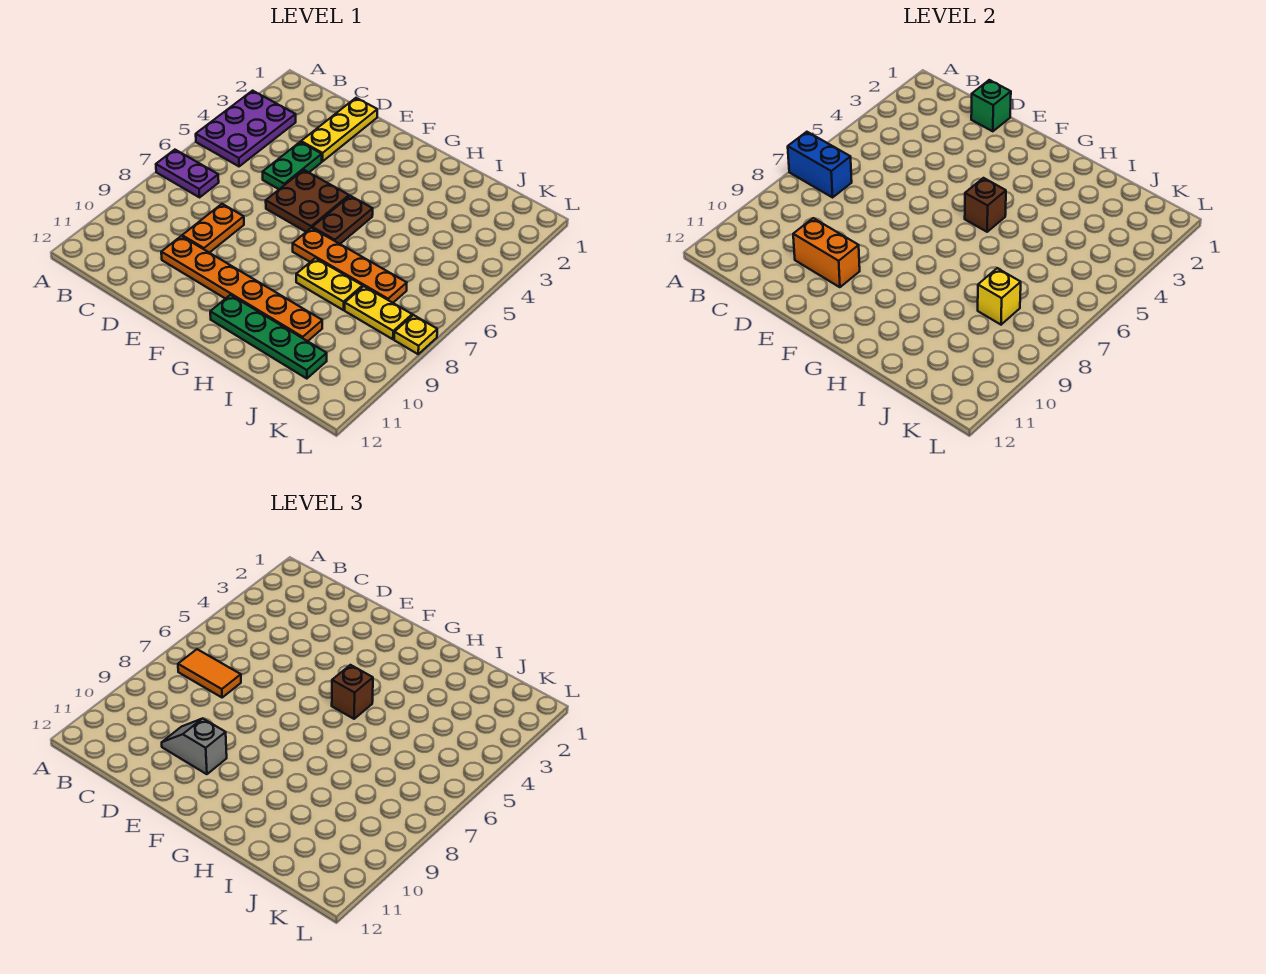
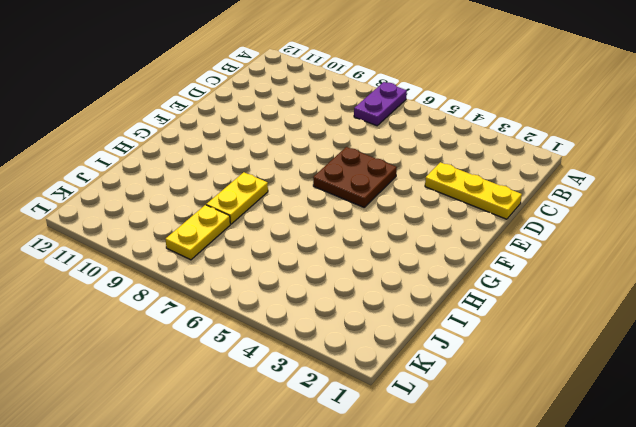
none -> purple plate A3:B5 level 1
none -> green plate D4:D5 level 1
none -> orange plate D8:D9 level 1

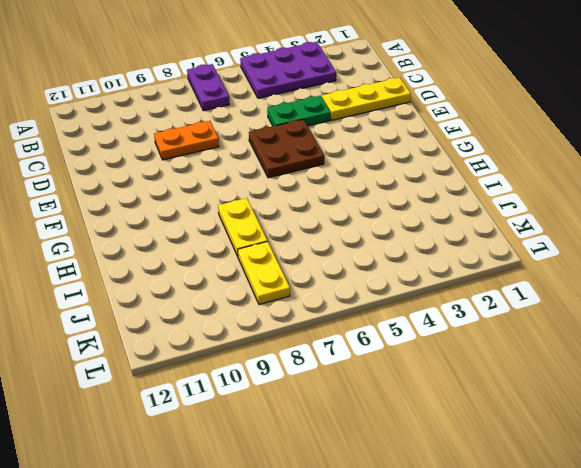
none -> orange plate D10:I10 level 1
none -> brown plate G5:G6 level 1
none -> orange plate G7:J7 level 1

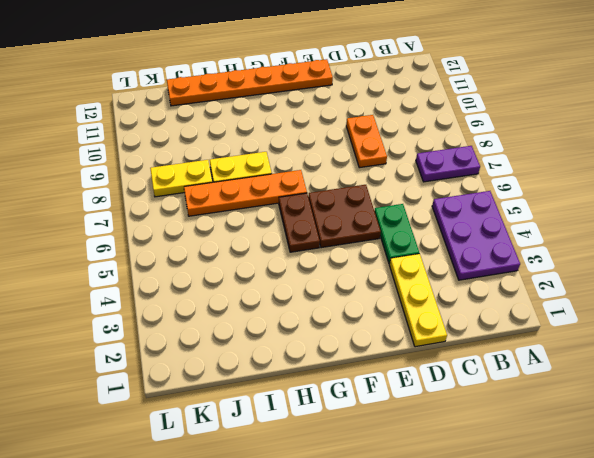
orange plate E12:J12 level 1 -> orange plate D10:I10 level 1
none -> green plate G11:J11 level 1
none -> yellow plate L8 level 1
none -> blue brick A7:B7 level 2

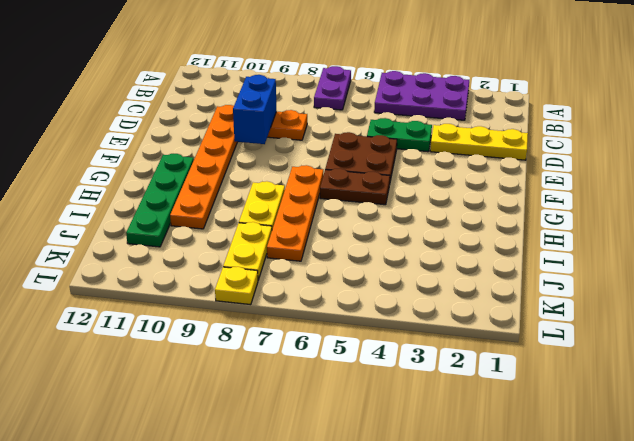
blue brick D9:E9 level 2 -> blue brick A7:B7 level 2
none -> green brick D1 level 2
none -> orange brick D10:E10 level 2
none -> brown brick G5 level 2

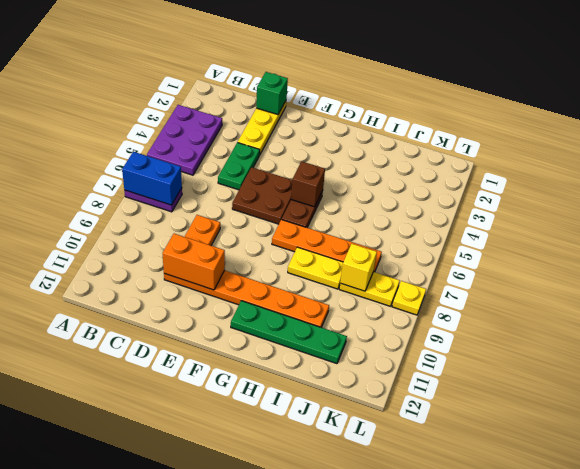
none -> orange tile B7:C7 level 3
none -> grey slope D10:E10 level 3 top E
none -> brown brick G5 level 3

